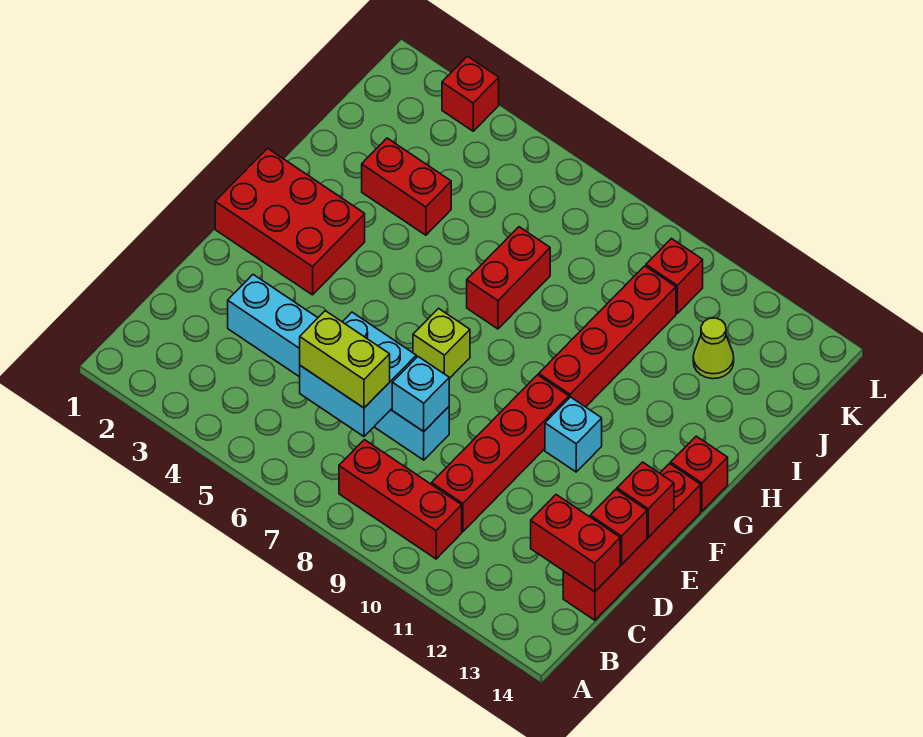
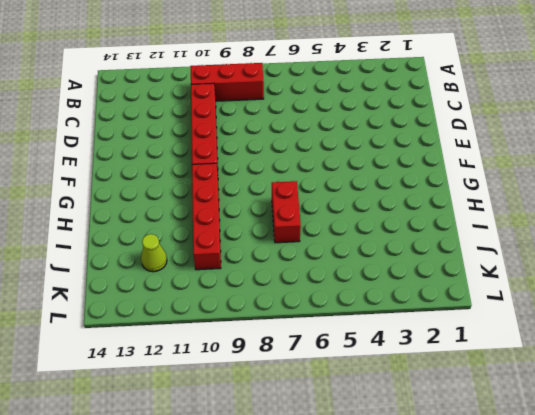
none -> red brick C14:F14 level 1
none -> cyan brick D3:D8 level 1
none -> red brick F1:G3 level 1

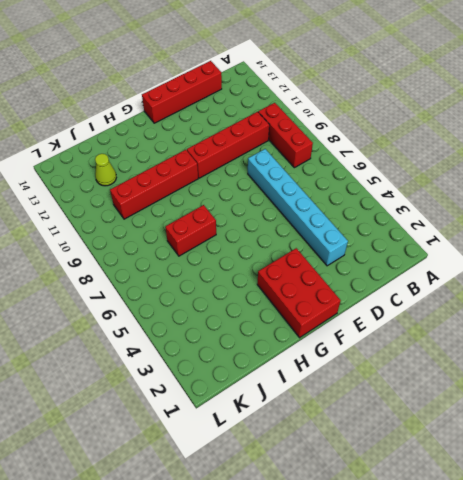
none -> lime brick F7 level 1
none -> cyan brick F11 level 1
none -> red brick G14 level 1

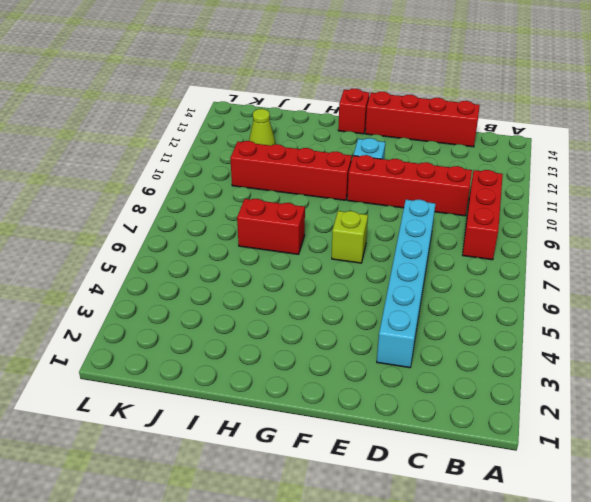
none -> red brick F1:G3 level 1
none -> red brick I3:I4 level 1
none -> red brick K10 level 1

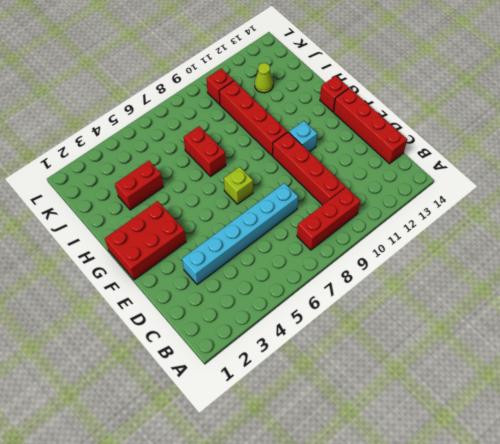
none -> red brick L3 level 1
none -> cyan brick C6:D7 level 2
none -> red brick C13:C14 level 2

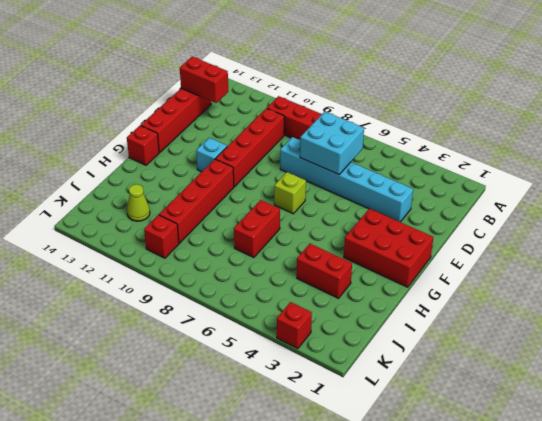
none -> cyan brick D8 level 2
none -> red brick D14 level 2
none -> red brick E14 level 2

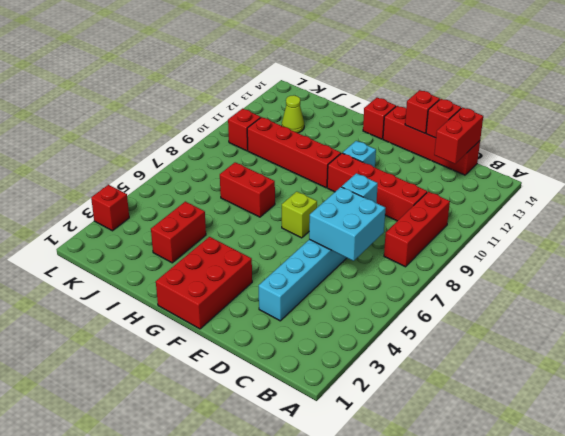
none -> lime brick C6:C7 level 3

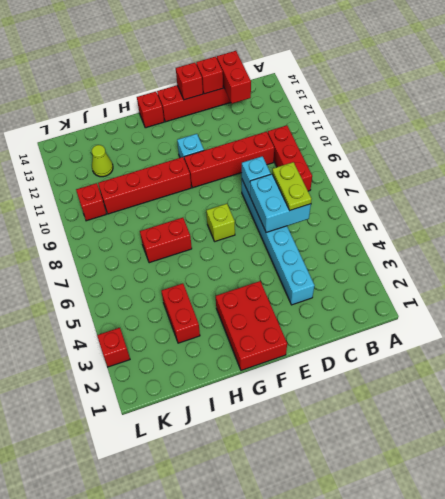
lime plate C6:C7 level 3 -> lime brick C6:C7 level 3

